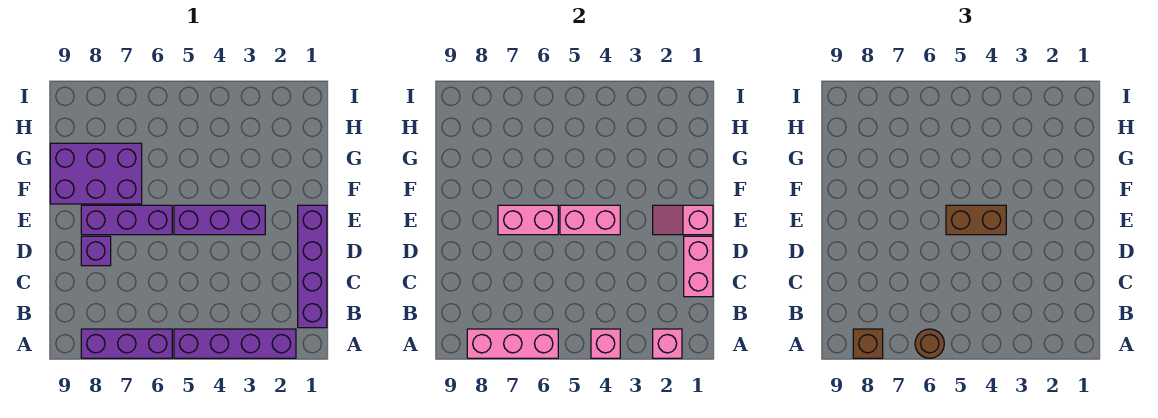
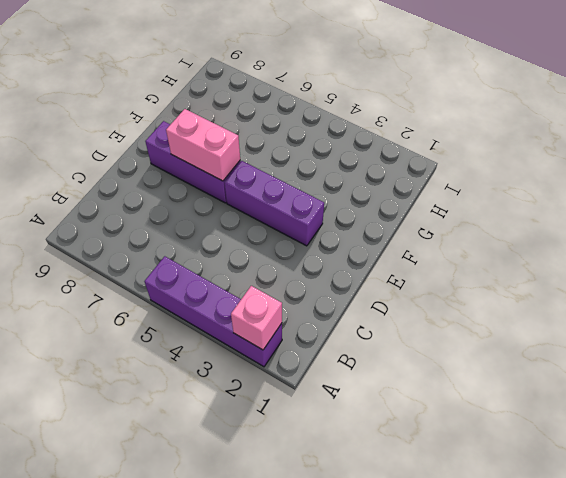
none -> purple brick A6:A8 level 1
none -> purple brick B1:E1 level 1
none -> purple brick D8 level 1

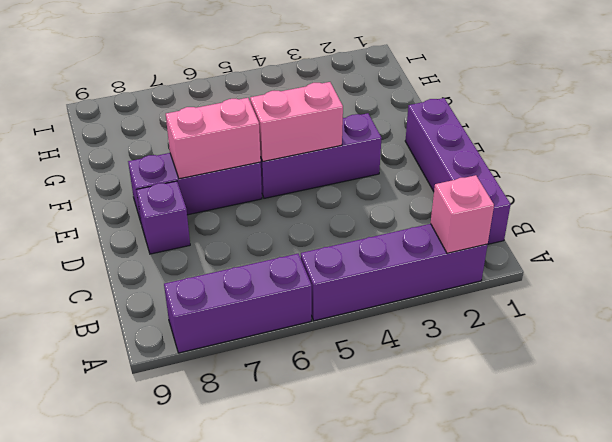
none -> purple brick F7:G9 level 1
none -> pink brick A4 level 2
none -> pink brick A6:A8 level 2

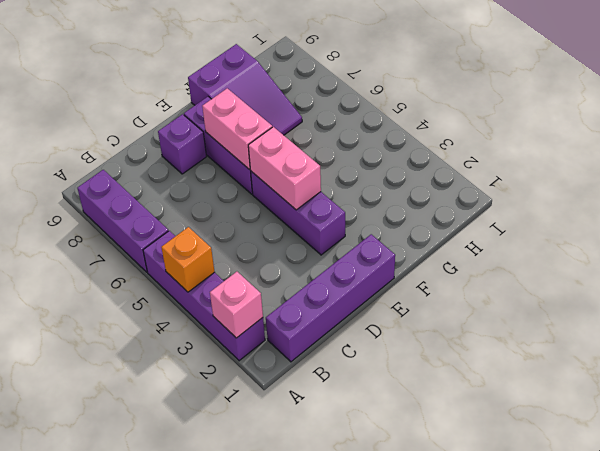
orange brick A4 level 2 -> pink brick A4 level 2
purple slope F7:G9 level 1 top 9 -> purple brick F7:G9 level 1
none -> pink brick A6:A8 level 2
none -> pink brick C1:D1 level 2
none -> pink slope E1:E2 level 2 top 1

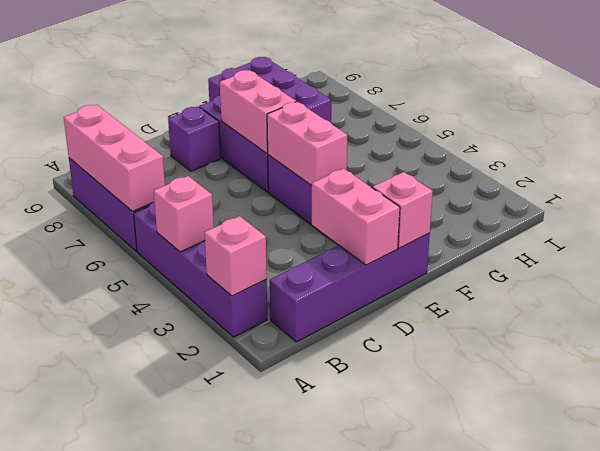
pink brick D1:D2 level 2 -> pink brick C1:D1 level 2
none -> brown round brick A6 level 3
none -> brown brick A8 level 3
none -> brown brick E4:E5 level 3

